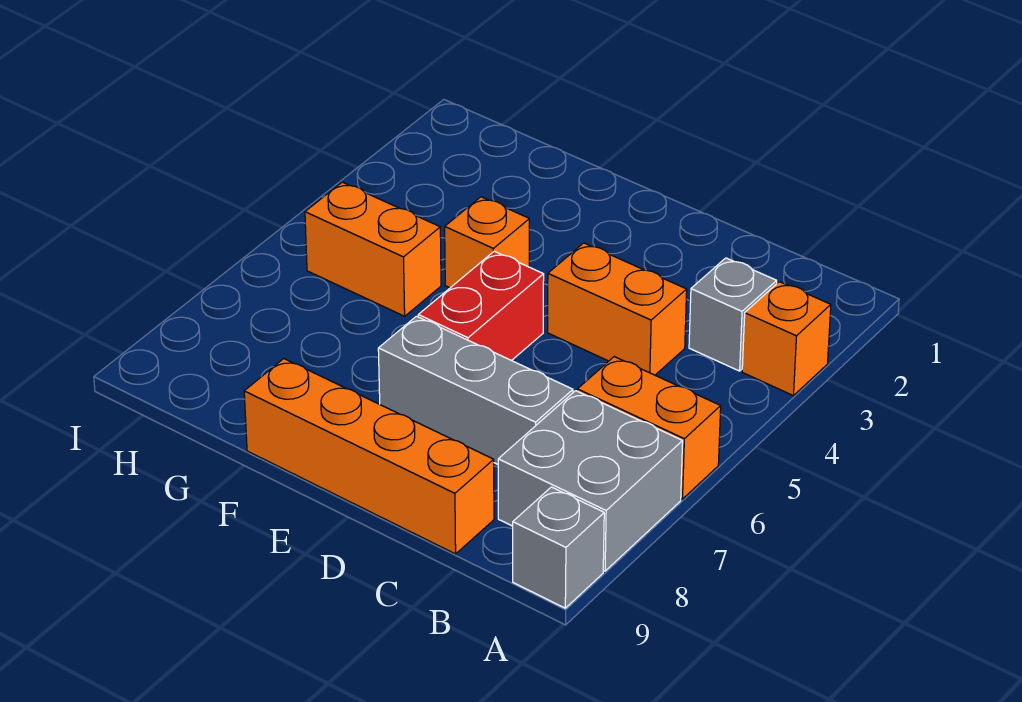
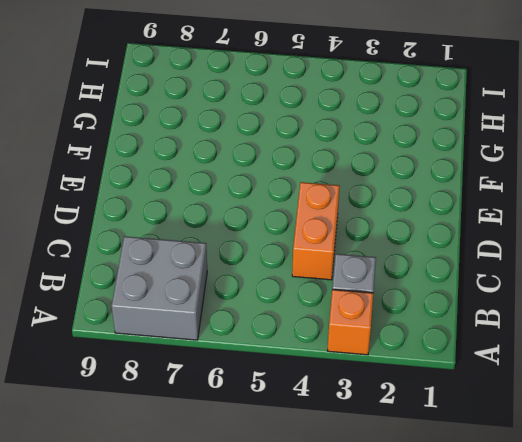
none -> orange brick A6:B6 level 1
none -> grey brick A9 level 1

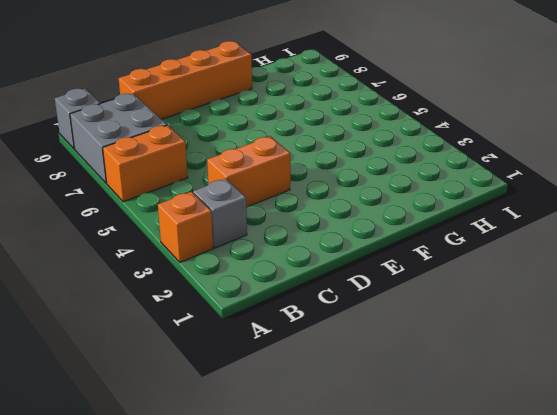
none -> grey brick C7:E7 level 1
none -> red brick E5:E6 level 1

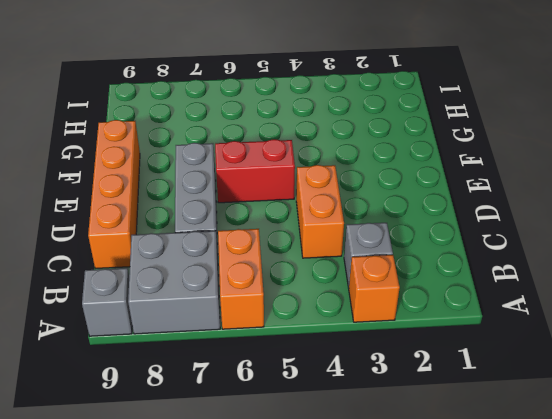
none -> orange brick F4 level 1
none -> orange brick G5:H5 level 1

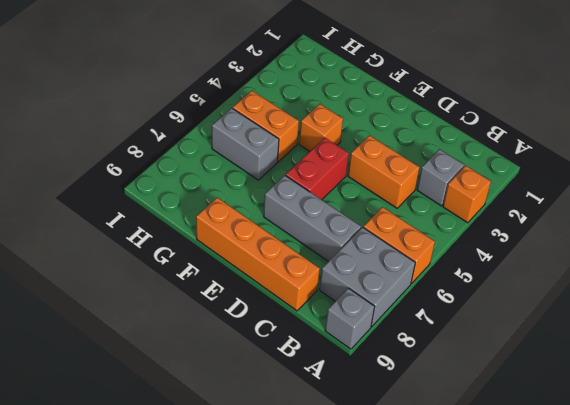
grey brick G6:H6 level 1 -> none

